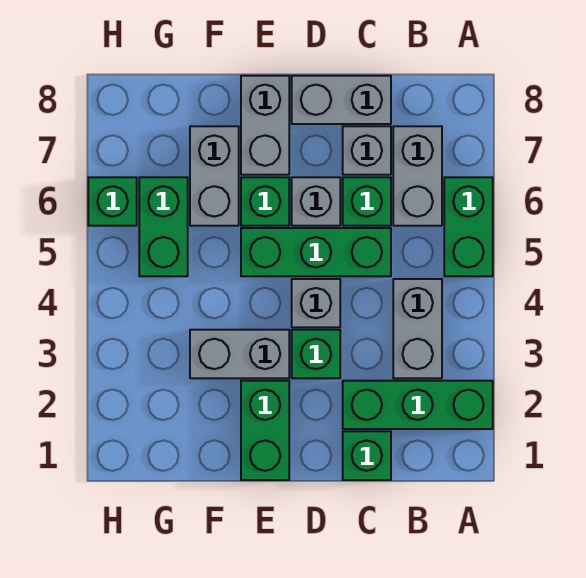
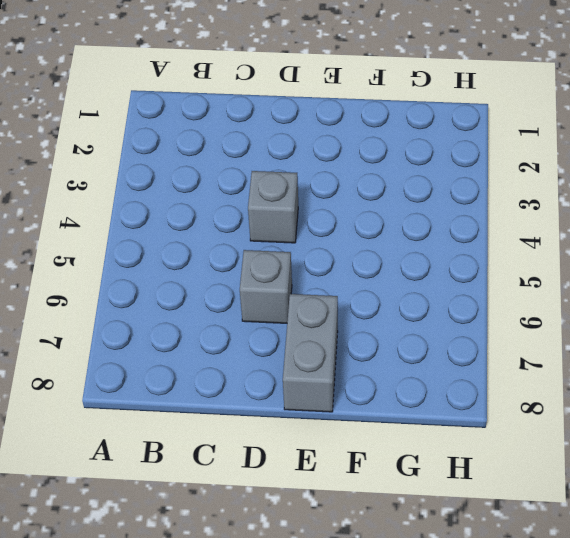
none -> green brick A2:C2 level 1
none -> green brick A5:A6 level 1
none -> grey brick B3:B4 level 1

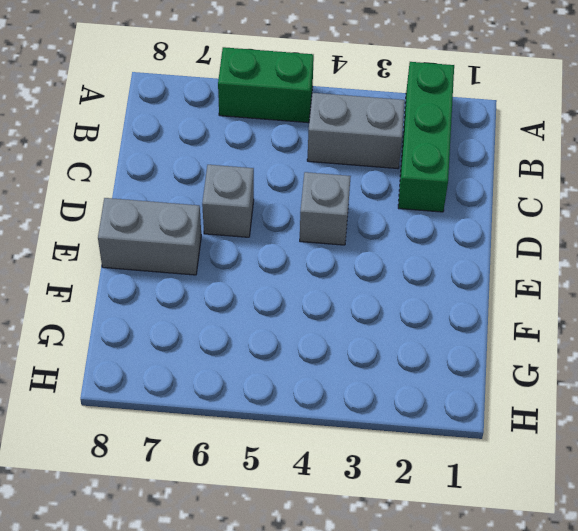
none -> grey brick B6:B7 level 1
none -> green brick C1 level 1
none -> green brick C5:E5 level 1

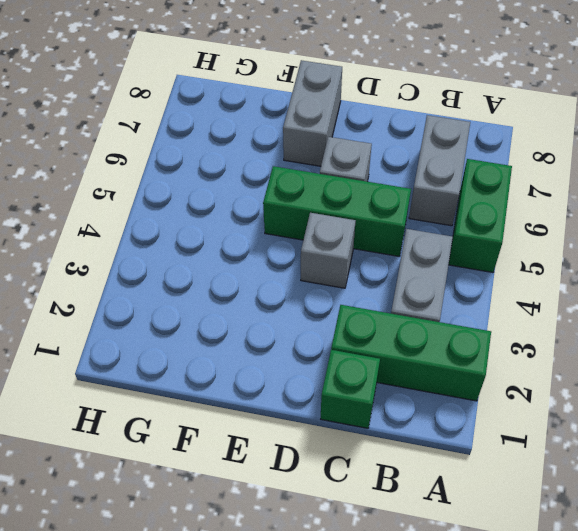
none -> green brick C6 level 1
none -> grey brick C7 level 1
none -> grey brick C8:D8 level 1

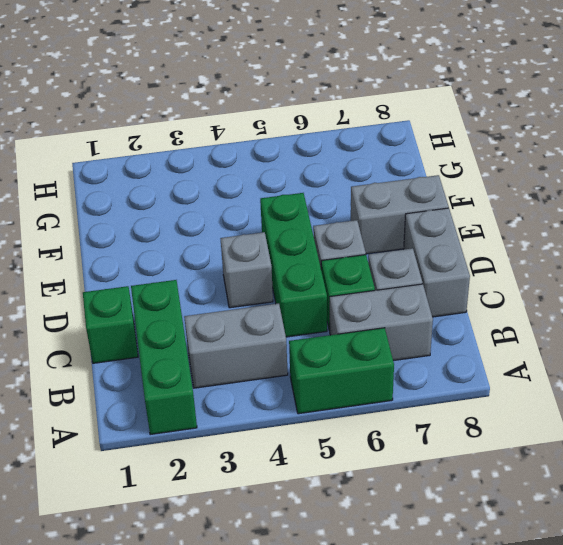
none -> green brick D3 level 1
none -> green brick E1:E2 level 1
none -> grey brick E3:F3 level 1

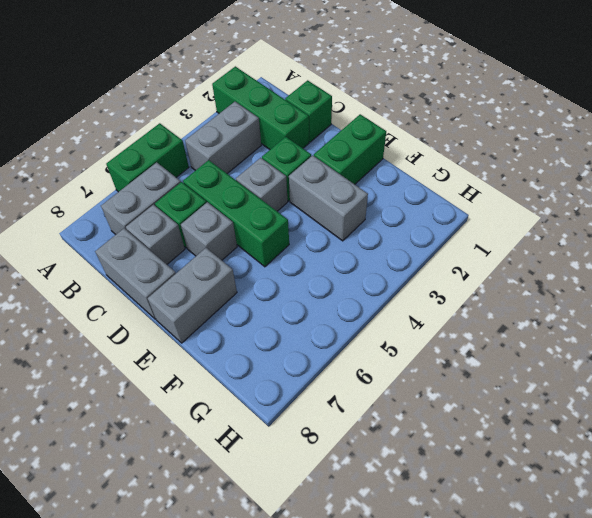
none -> green brick E6 level 1
none -> grey brick F6:F7 level 1
none -> green brick G5:G6 level 1

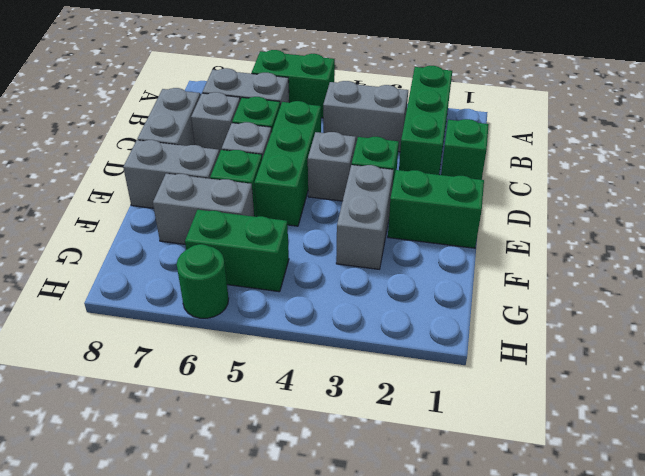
green round brick H6 level 1 -> green brick H6 level 1

